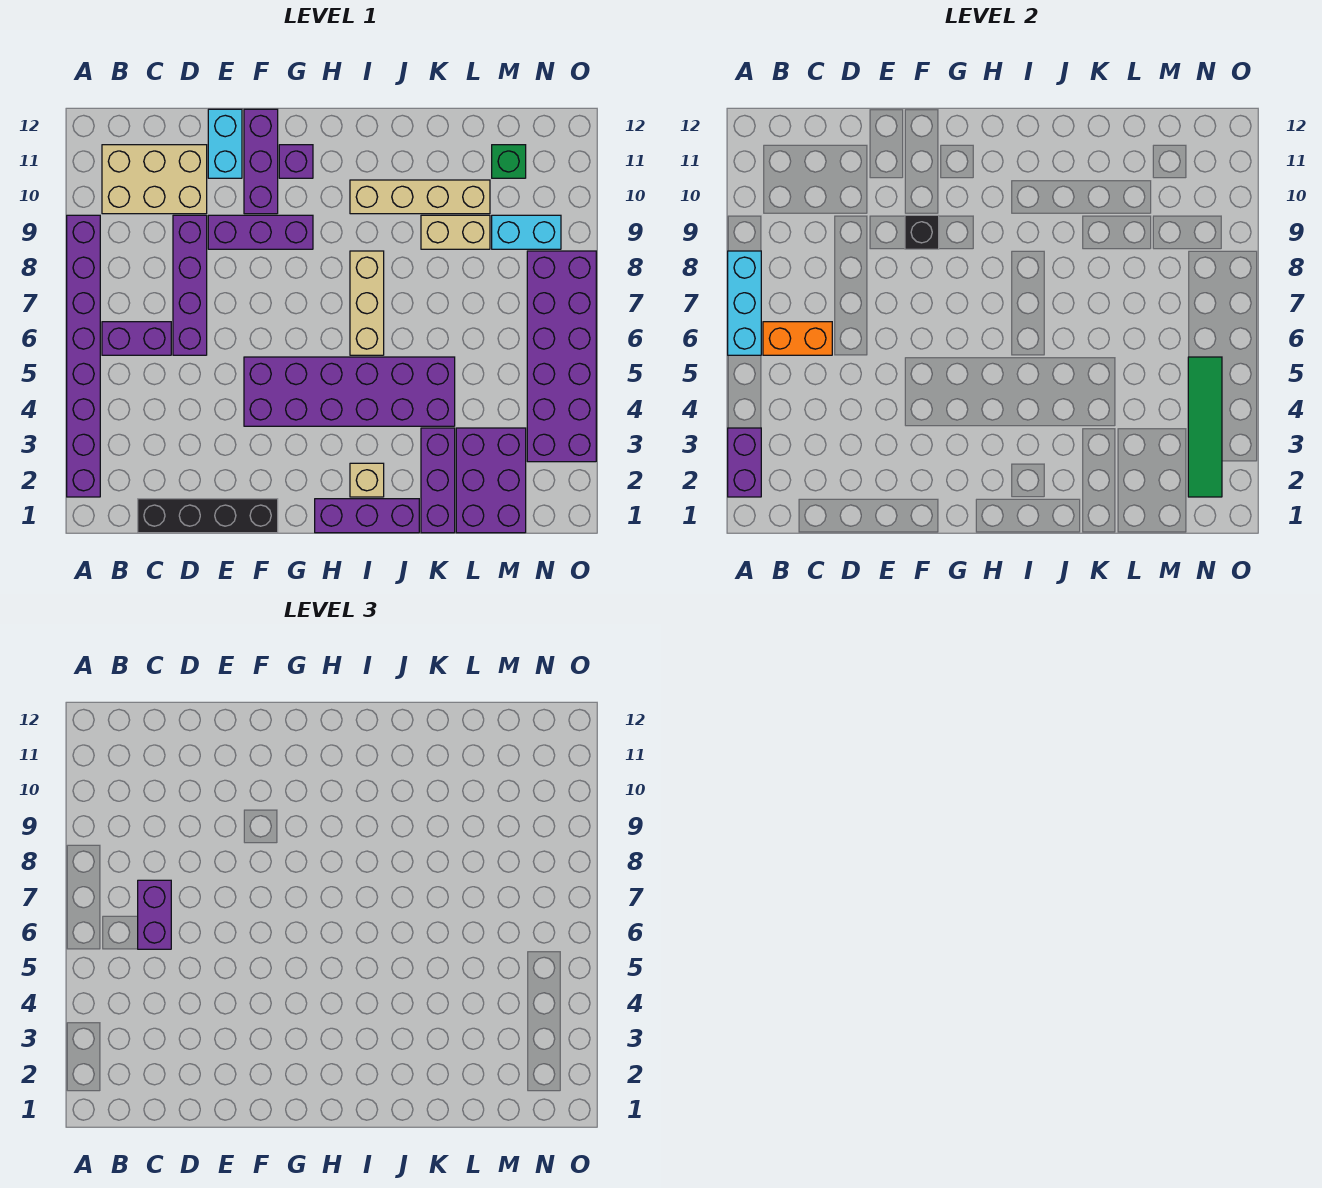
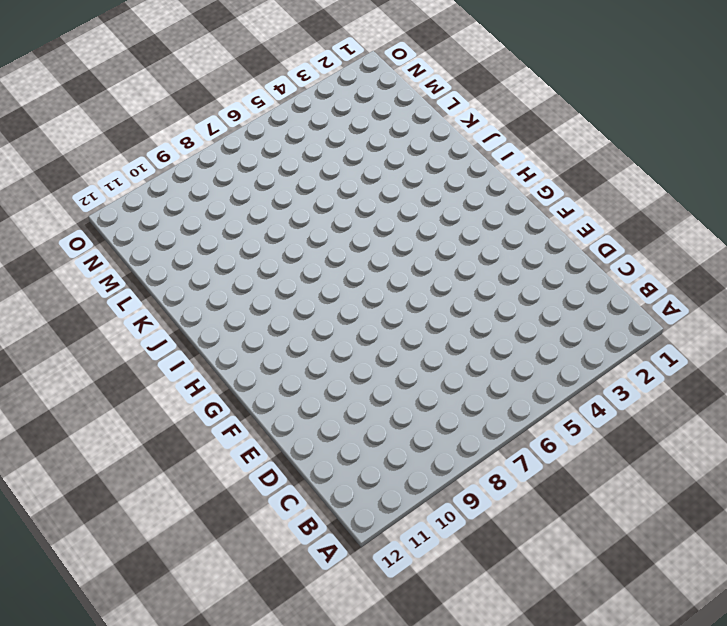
none -> purple brick A2:A9 level 1
none -> purple brick B6:C6 level 1
none -> tan brick B10:D11 level 1

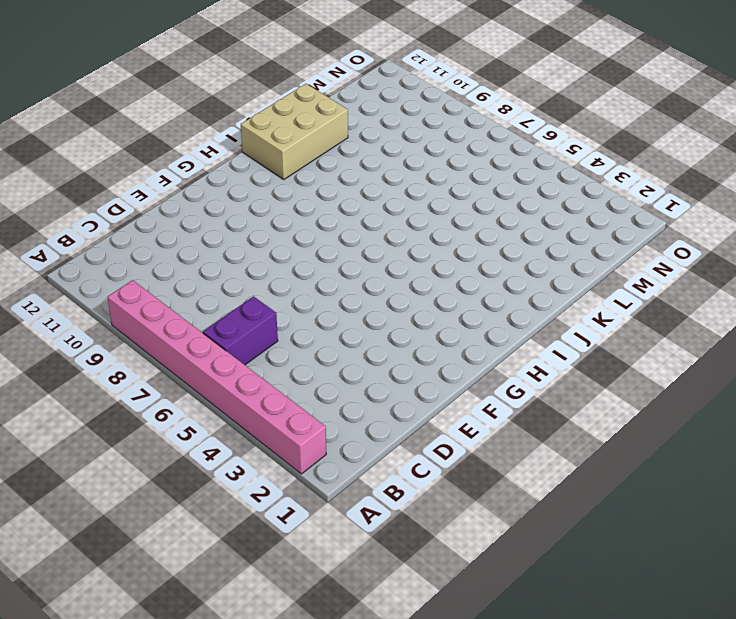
pink brick A2:A9 level 1 -> purple brick A2:A9 level 1
tan brick I11:K12 level 1 -> tan brick B10:D11 level 1
none -> black brick C1:F1 level 1
none -> purple brick D6:D9 level 1
none -> purple brick E9:G9 level 1

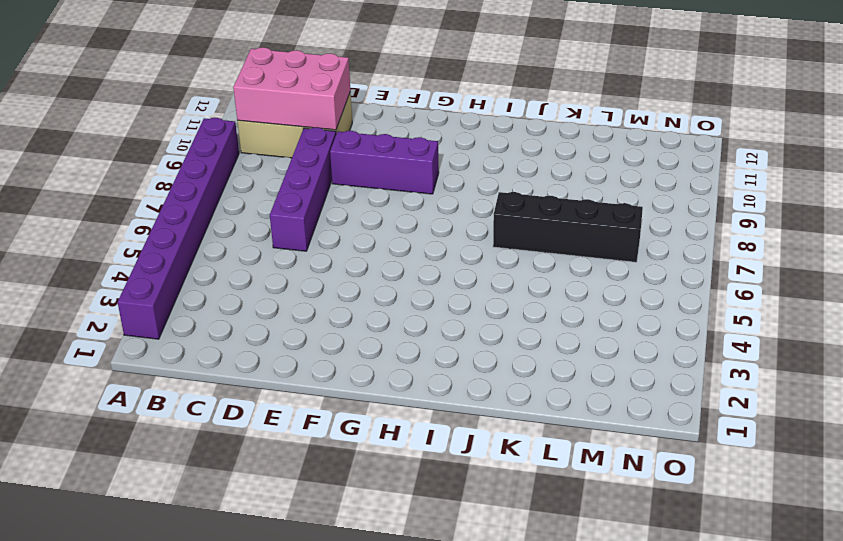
pink brick B10:D11 level 2 -> none
black brick J7:M7 level 1 -> black brick C1:F1 level 1
none -> purple brick B6:C6 level 1
none -> cyan brick E11:E12 level 1
none -> purple brick F4:K5 level 1

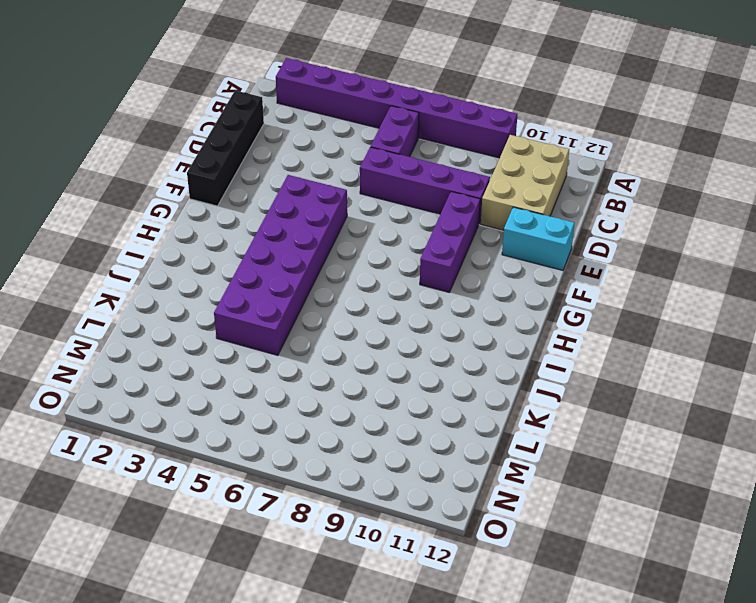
none -> purple brick F10:F12 level 1
none -> purple brick G11 level 1
none -> purple brick H1:J1 level 1

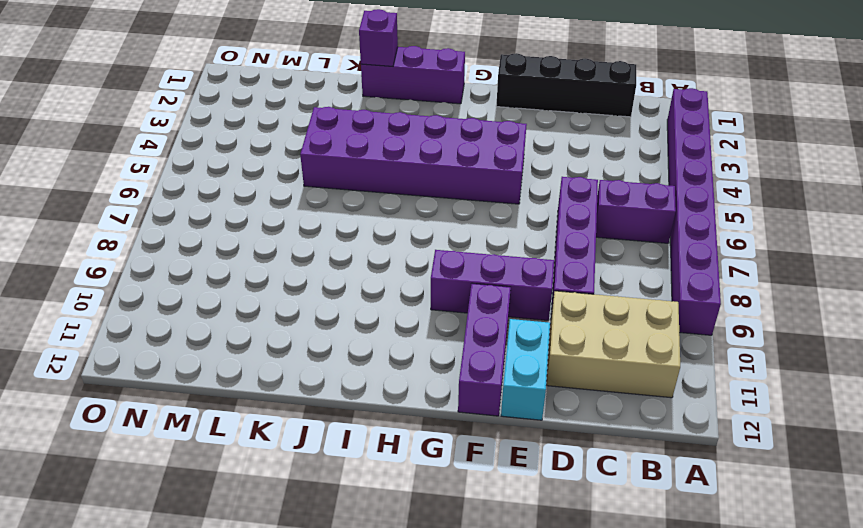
purple brick J1 level 2 -> purple brick G11 level 1
none -> tan brick I2 level 1
none -> tan brick I6:I8 level 1
none -> tan brick I10:L10 level 1

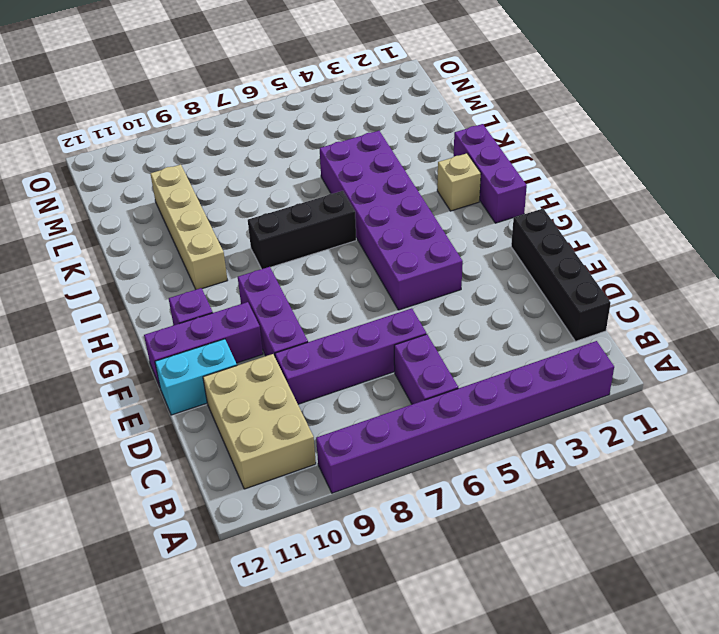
black brick I6:I8 level 1 -> tan brick I6:I8 level 1
none -> purple brick K1:K3 level 1
none -> tan brick K9:L9 level 1
none -> purple brick L1:M3 level 1

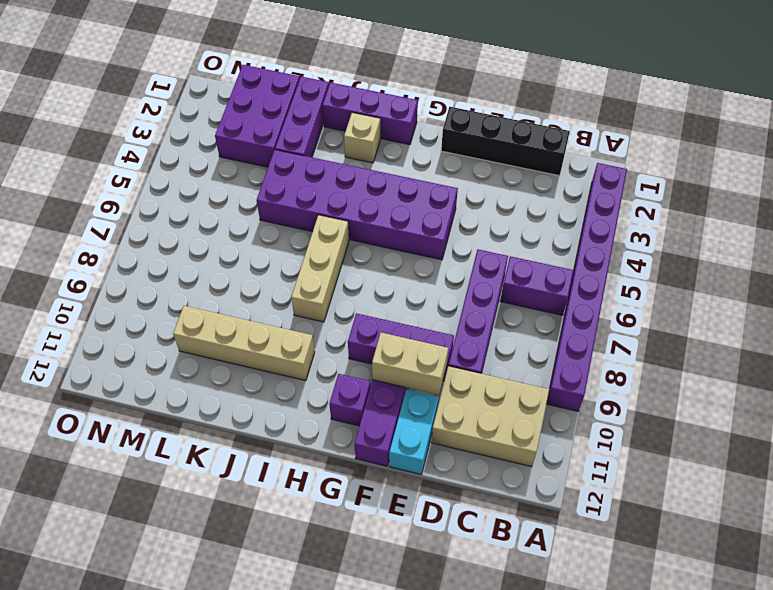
tan brick E10:F10 level 2 -> tan brick K9:L9 level 1
none -> cyan brick M9:N9 level 1
none -> green brick M11 level 1
none -> purple brick N3:O8 level 1

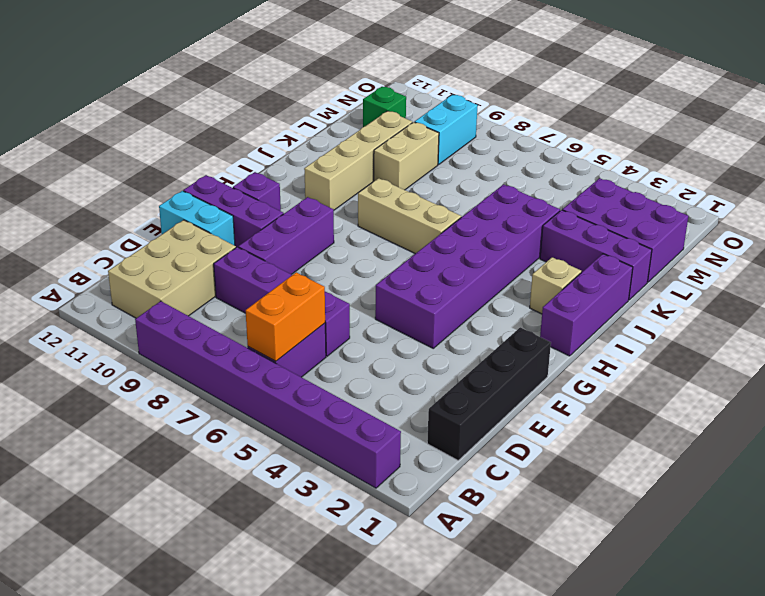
none -> purple brick N3:O8 level 1
none -> purple brick A2:A3 level 2
none -> cyan brick A6:A8 level 2

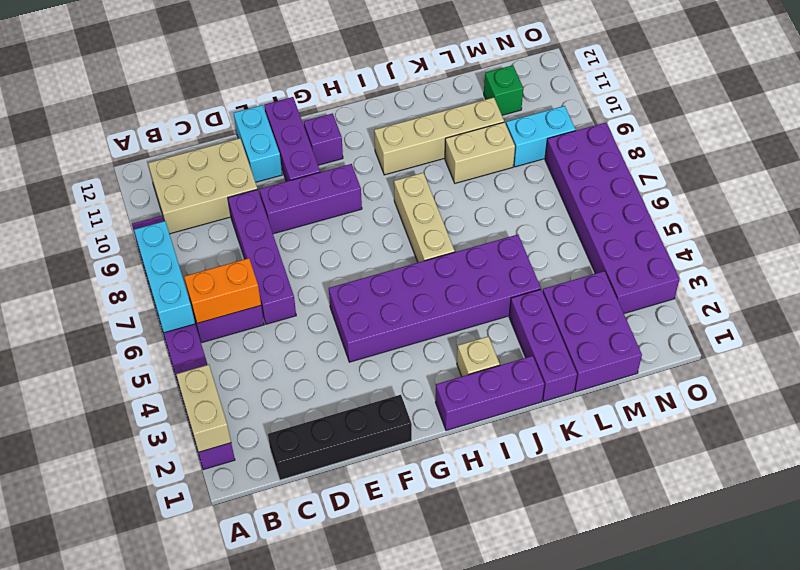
tan brick A2:A3 level 2 -> purple brick A2:A3 level 2
none -> black brick F9 level 2
none -> green tile N2:N5 level 2
none -> purple brick C6:C7 level 3

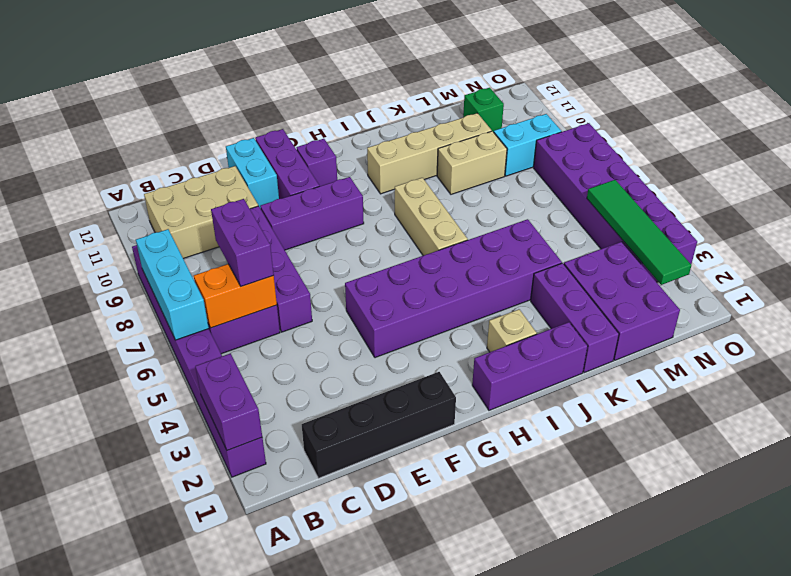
none -> black brick F9 level 2

